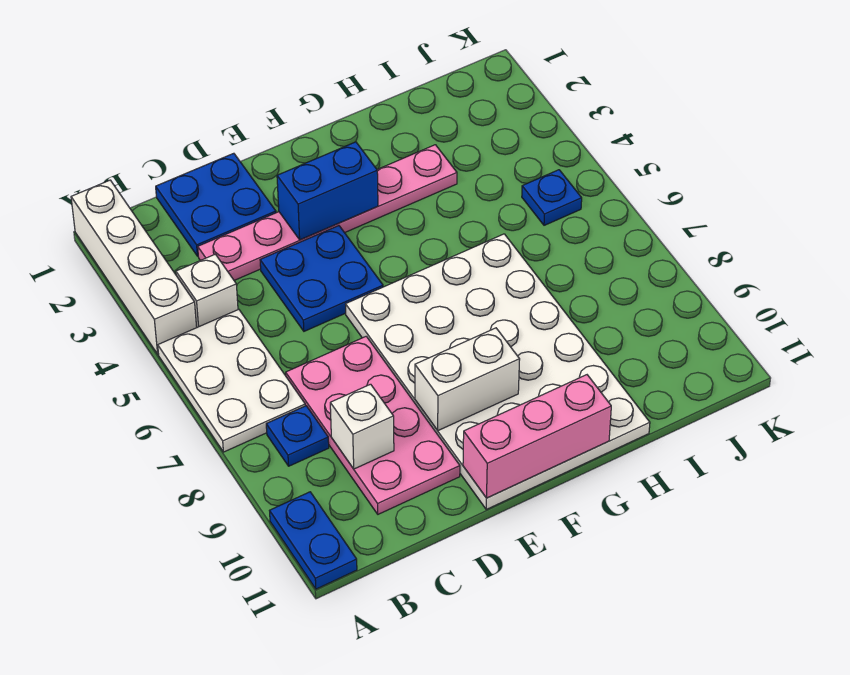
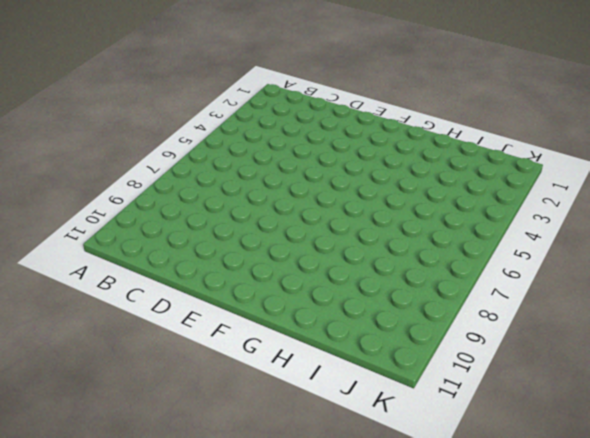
none -> white brick A1:A4 level 1
none -> white plate A5:B7 level 1
none -> blue plate A10:A11 level 1

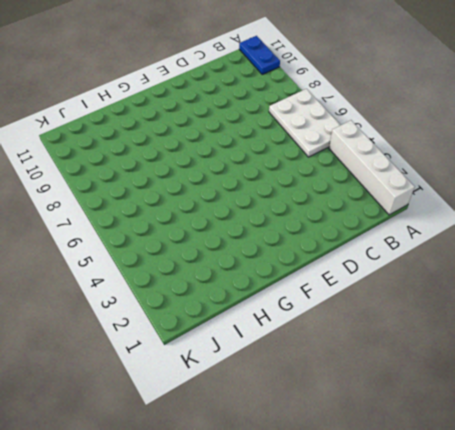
none -> white brick B4 level 1
none -> blue plate B8 level 1
none -> blue plate C1:D2 level 1

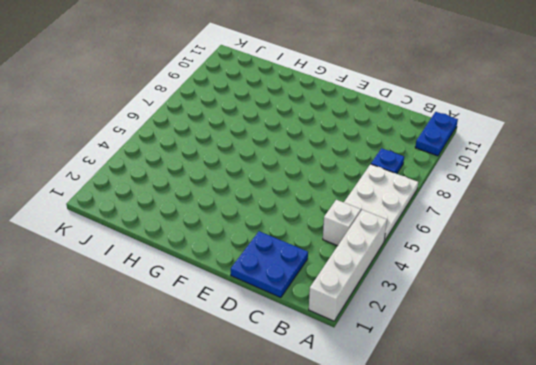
none -> pink plate C3:H3 level 1
none -> pink plate C7:D10 level 1
none -> blue plate D4:E5 level 1

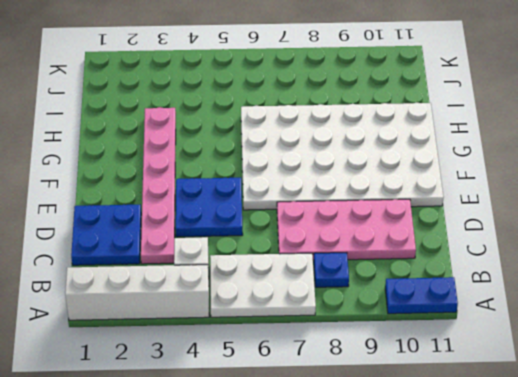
none -> blue plate J5 level 1
none -> white brick C9 level 2
none -> blue brick E3:F3 level 2

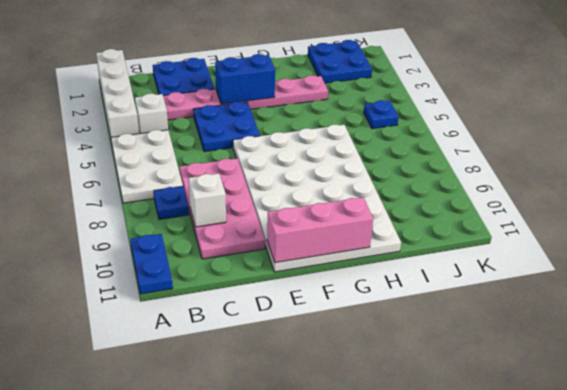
blue plate I1:J2 level 1 -> none
none -> white brick E9:F9 level 2

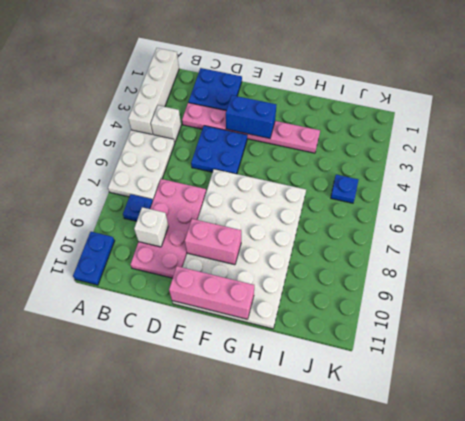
pink brick E9:F9 level 2 -> white brick E9:F9 level 2

